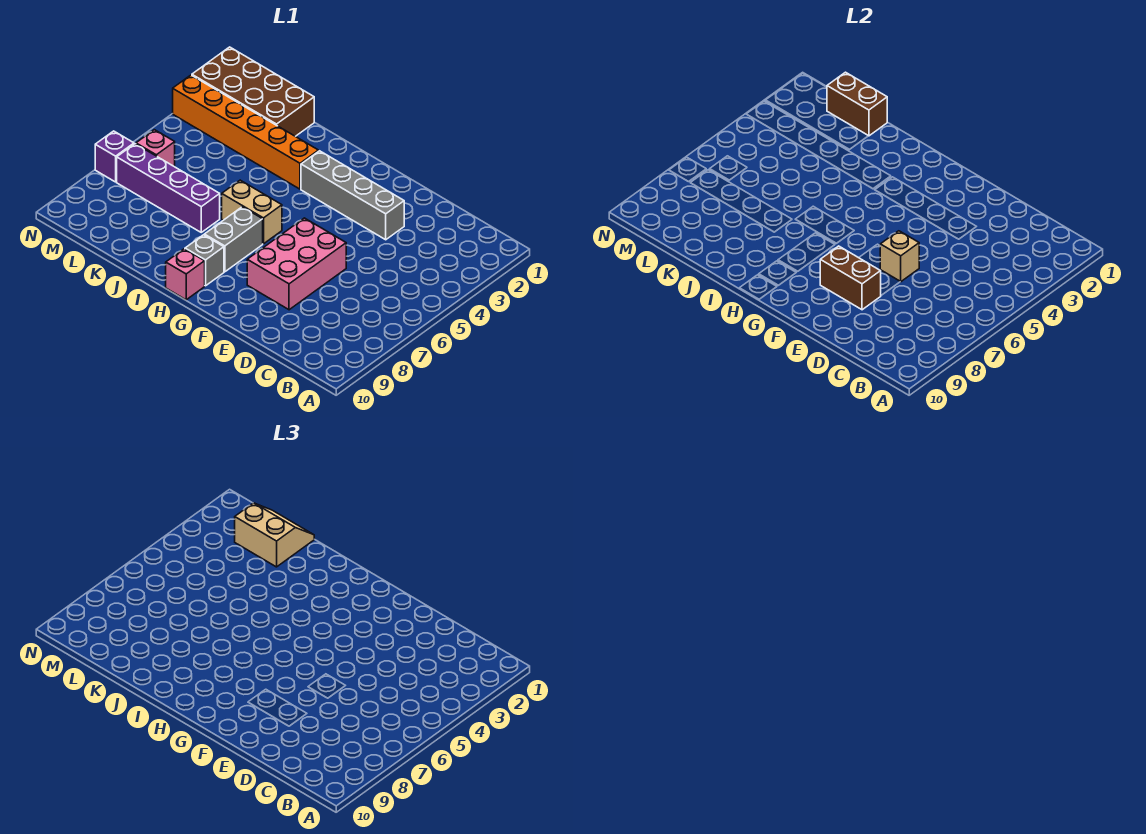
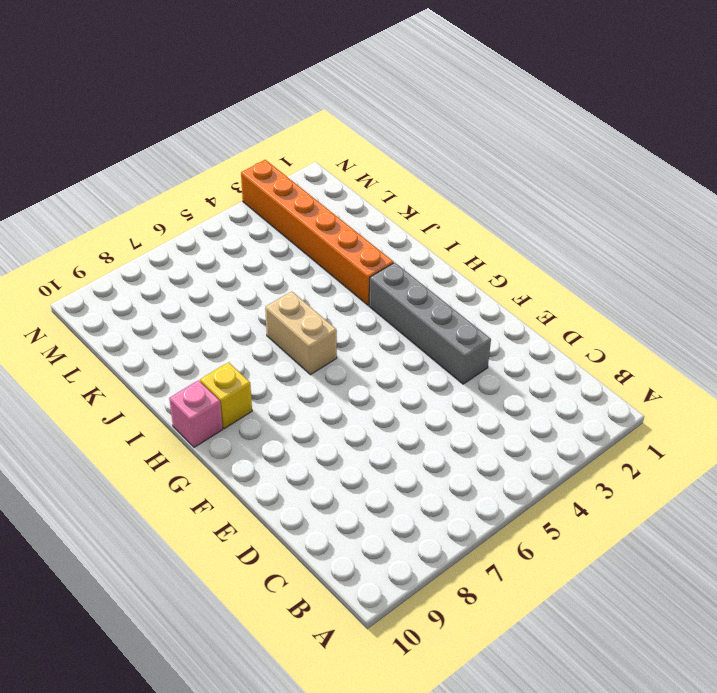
yellow brick H9 level 1 -> grey brick H9 level 1
none -> pink brick E6:F8 level 1
none -> grey brick H7:H8 level 1
none -> purple brick J7:M7 level 1

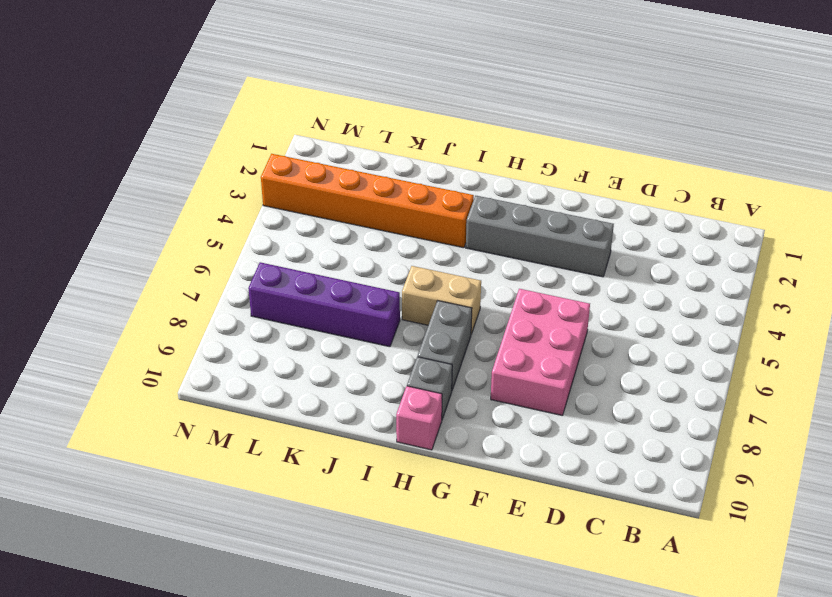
none -> brown brick K1:N2 level 1
none -> pink brick M6 level 1
none -> purple brick N7 level 1

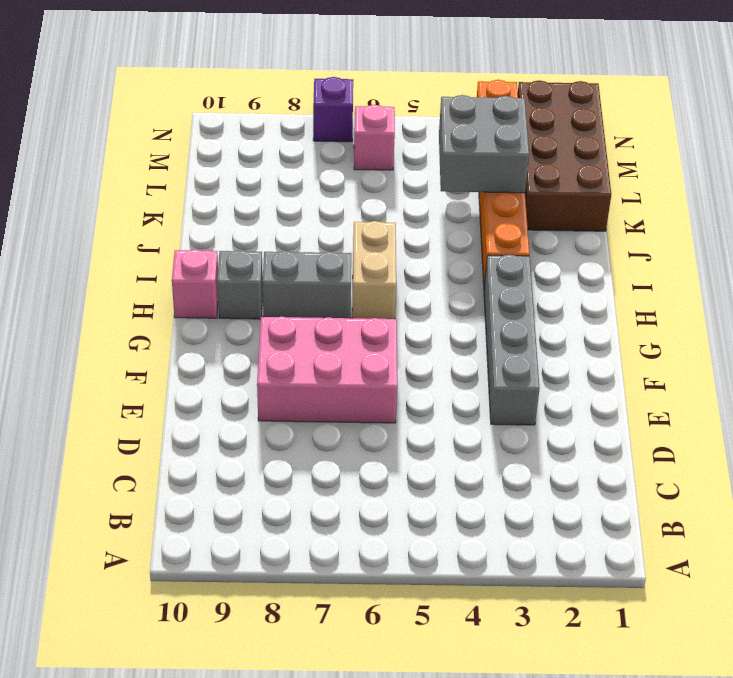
grey brick K3:L4 level 2 -> none
none -> purple brick J7:M7 level 1
none -> tan brick E6 level 2
none -> brown brick E8:F8 level 2

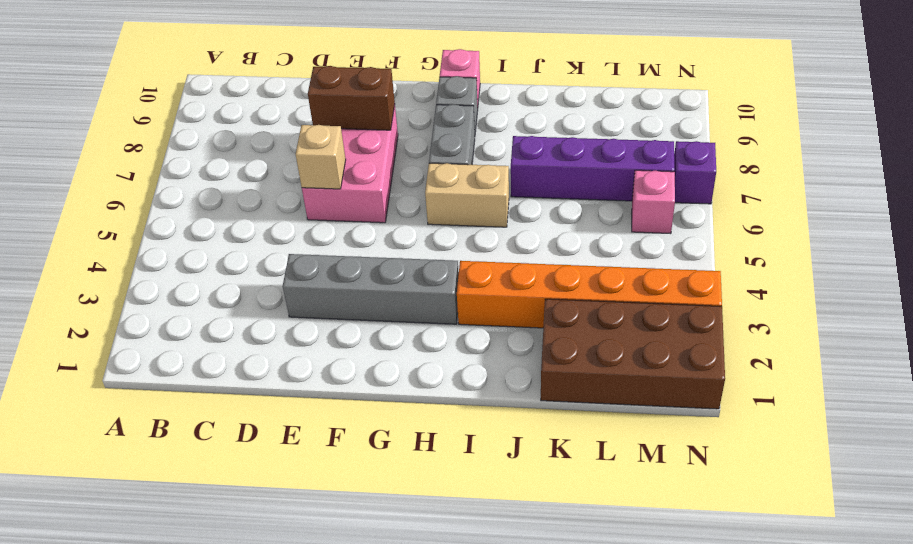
none -> brown brick K1:L1 level 2
none -> tan slope K1:L2 level 3 top 2

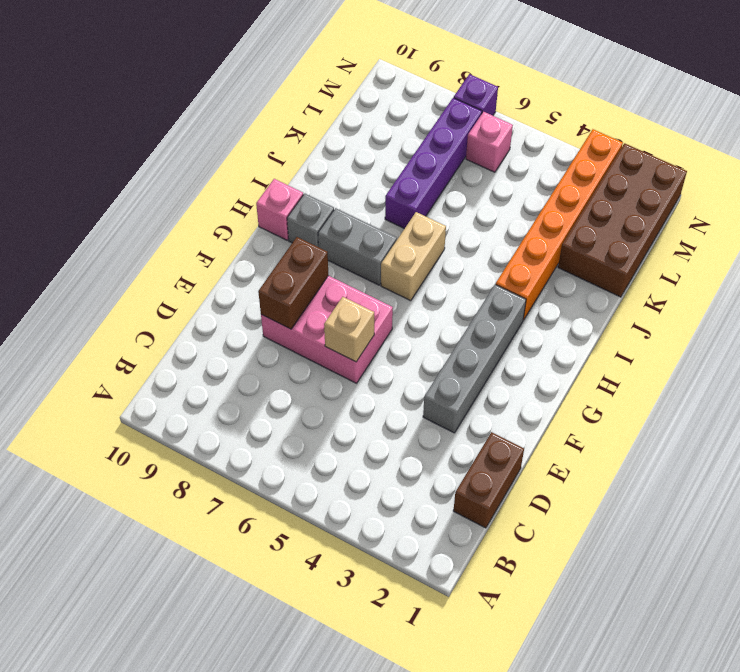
brown brick C1:D1 level 1 -> brown brick K1:L1 level 2
none -> tan slope K1:L2 level 3 top 2

